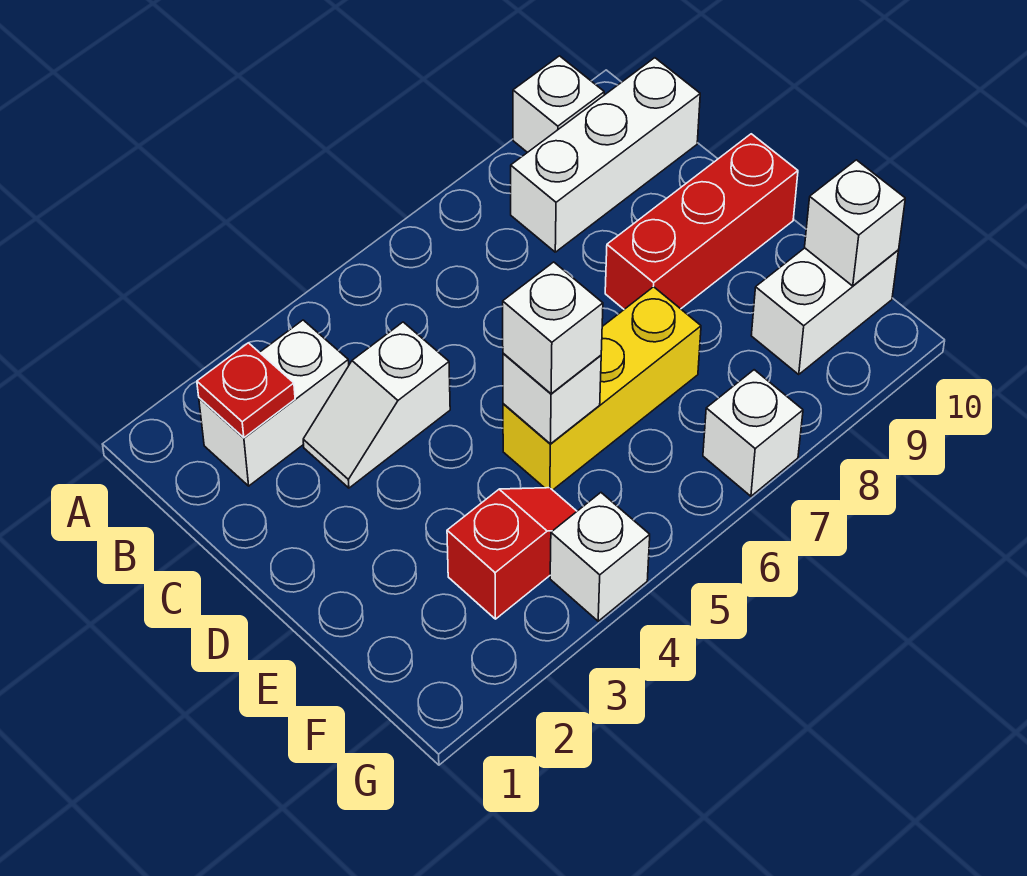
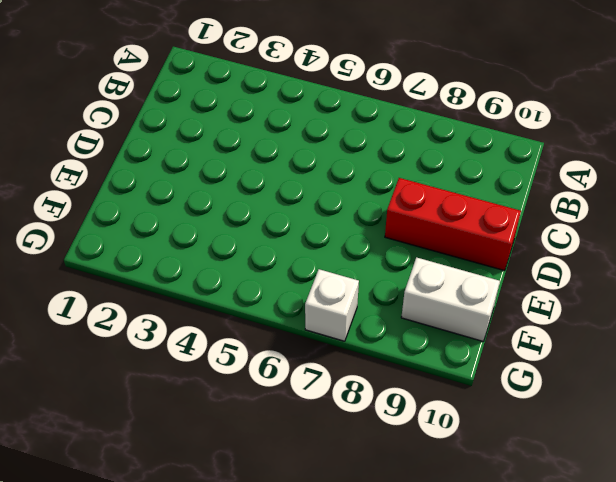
none -> white brick A9 level 1
none -> white brick B2:B3 level 1
none -> white brick B8:B10 level 1

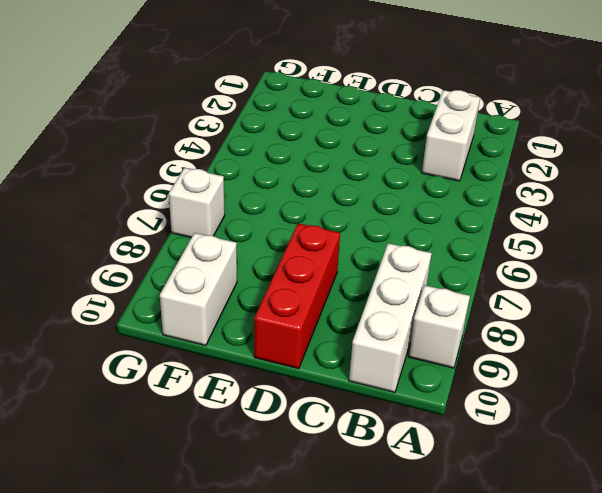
none -> white slope C3:C4 level 1 top 4
none -> yellow brick E5:E7 level 1
none -> red slope F3:F4 level 1 top 3

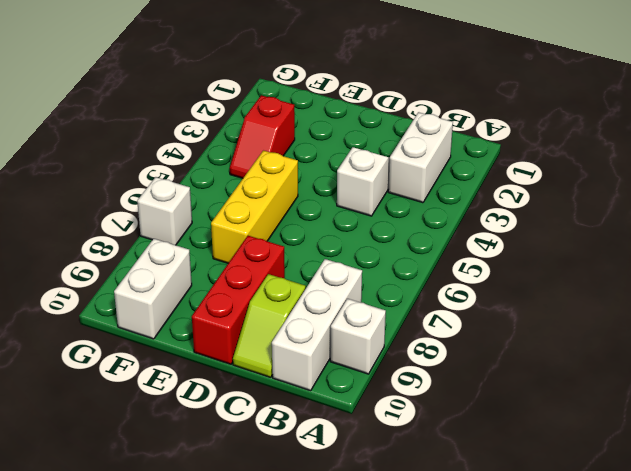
lime slope C9:C10 level 1 top 9 -> none
none -> white brick G4 level 1
none -> red plate B2 level 2
none -> white brick E5 level 2

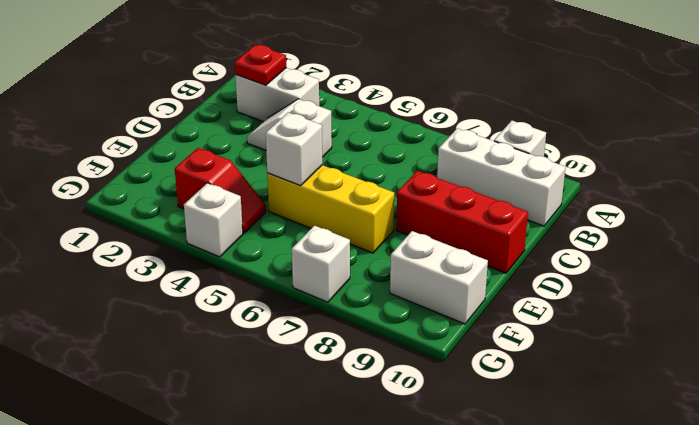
none -> white brick F10 level 2
none -> white brick E5 level 3

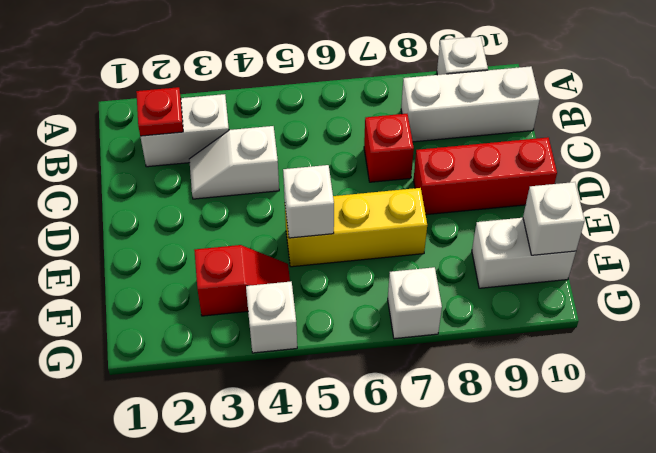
red brick C7 level 1 -> none
none -> white brick E5 level 3

